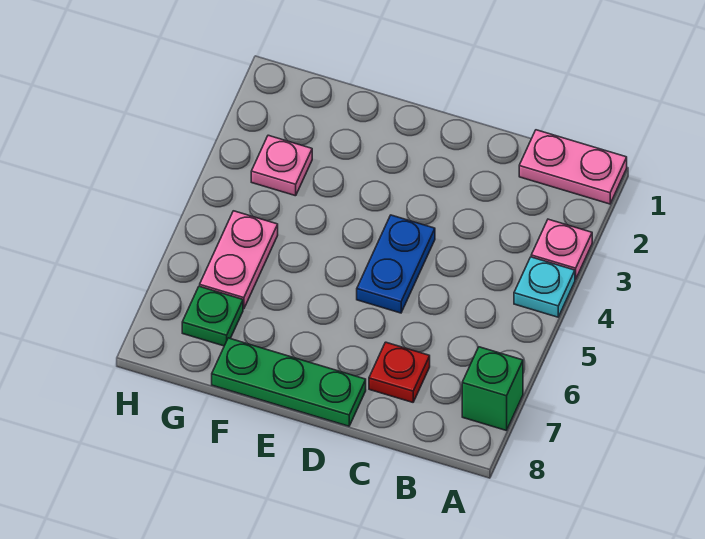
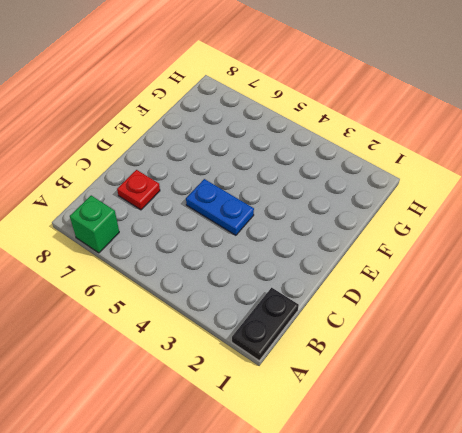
black plate A1:B1 level 1 -> pink plate A1:B1 level 1
none -> pink plate A3 level 1
none -> cyan plate A4 level 1

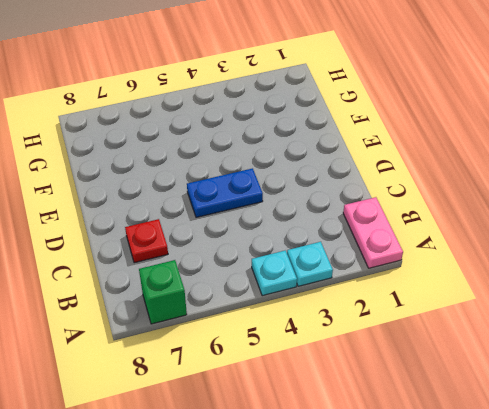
cyan plate A3 level 1 -> pink plate A3 level 1
none -> green plate D8:F8 level 1
none -> pink plate G3 level 1

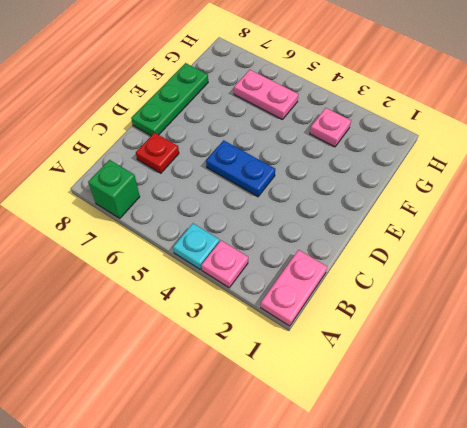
none -> green plate G7 level 1

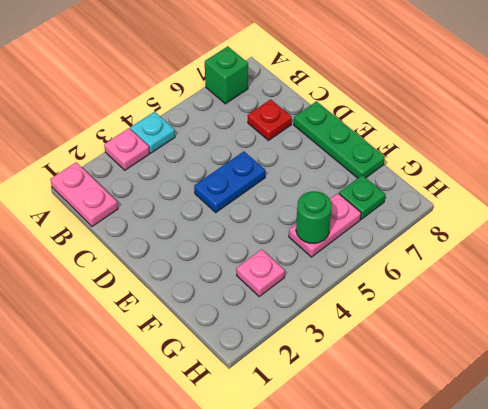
green round brick G5 level 2 -> none

